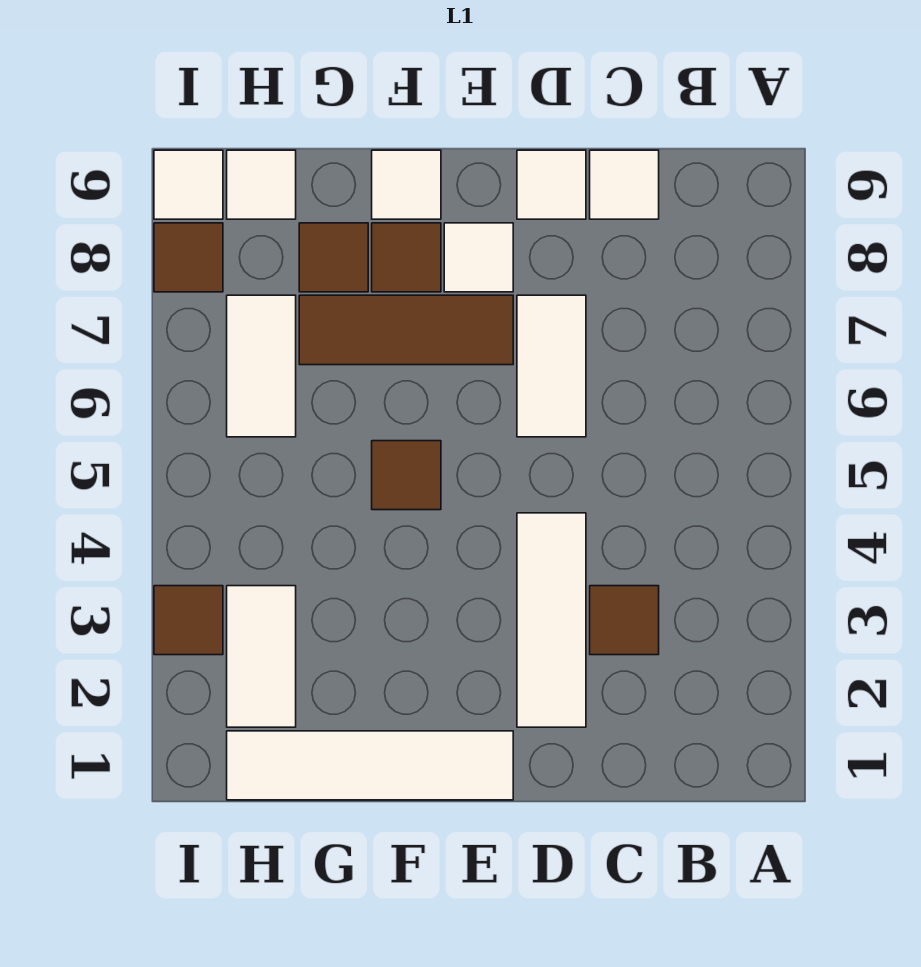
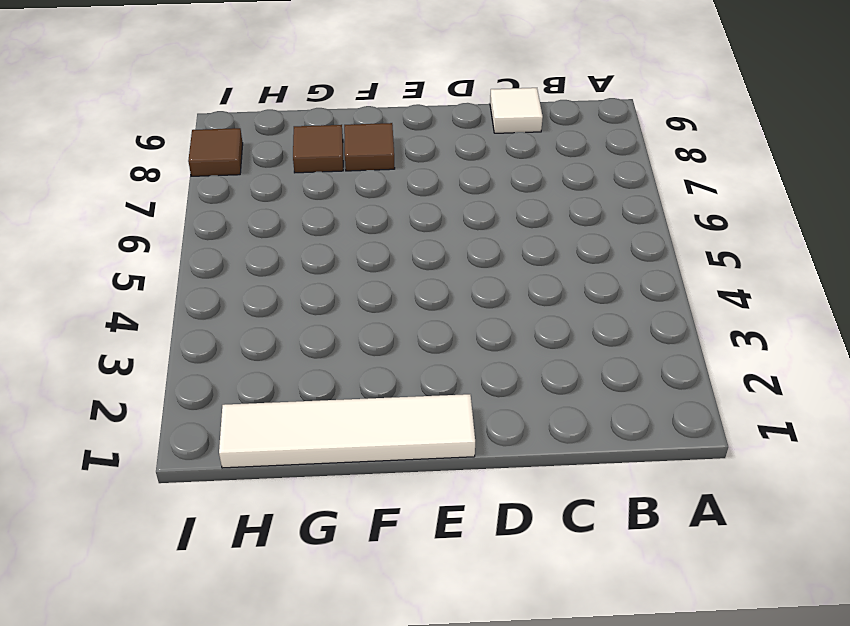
none -> brown tile C3 level 1
none -> white tile D2:D4 level 1
none -> white tile D6:D7 level 1

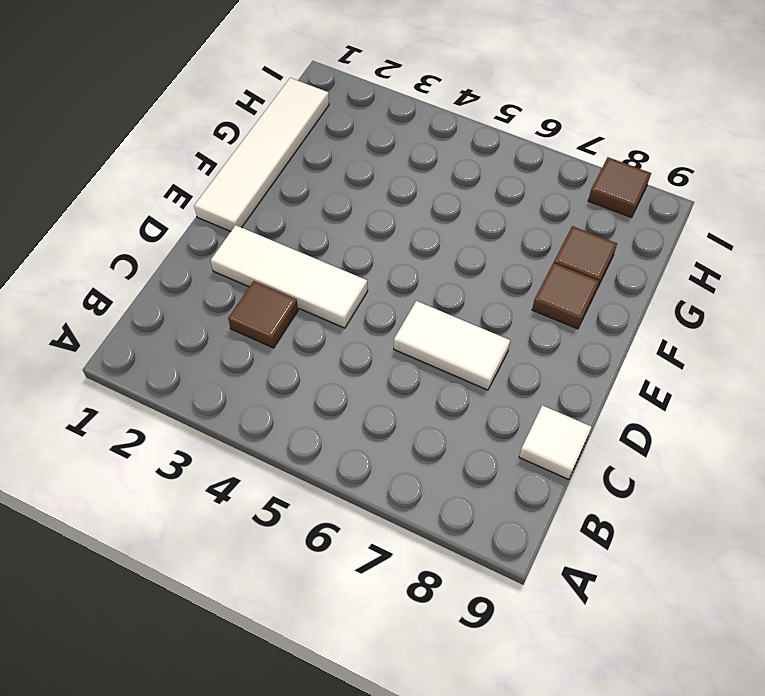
none -> white tile D9 level 1
none -> brown tile E7:G7 level 1
none -> white tile E8 level 1

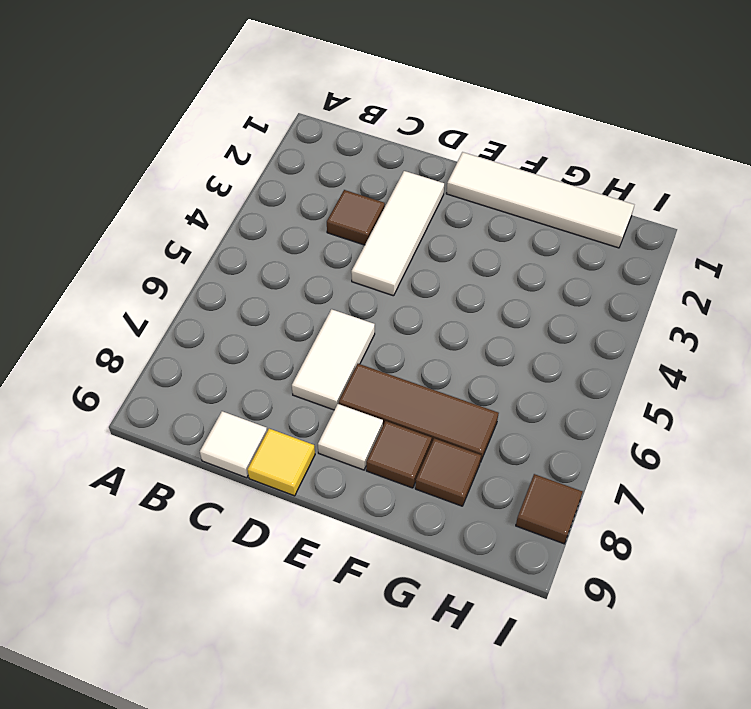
yellow tile D9 level 1 -> white tile D9 level 1
none -> brown tile F5 level 1
none -> white tile F9 level 1
none -> white tile H2:H3 level 1

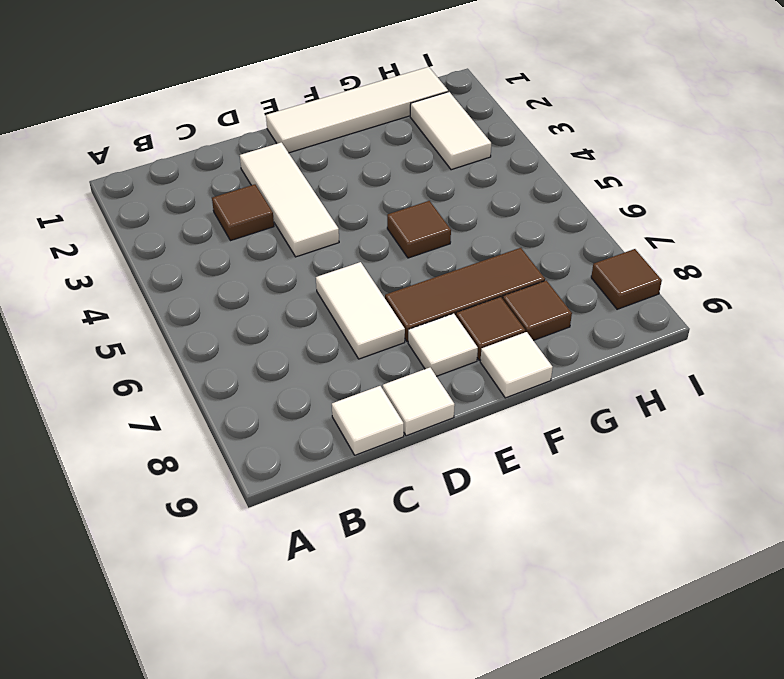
none -> white tile H6:H7 level 1
none -> white tile H9 level 1
none -> brown tile I3 level 1

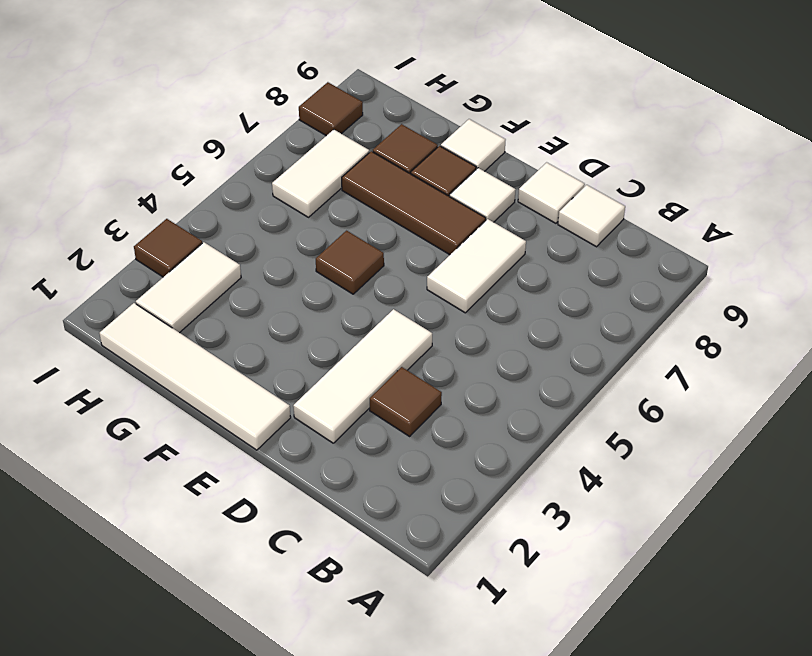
none -> white tile H9 level 1
none -> white tile I9 level 1

